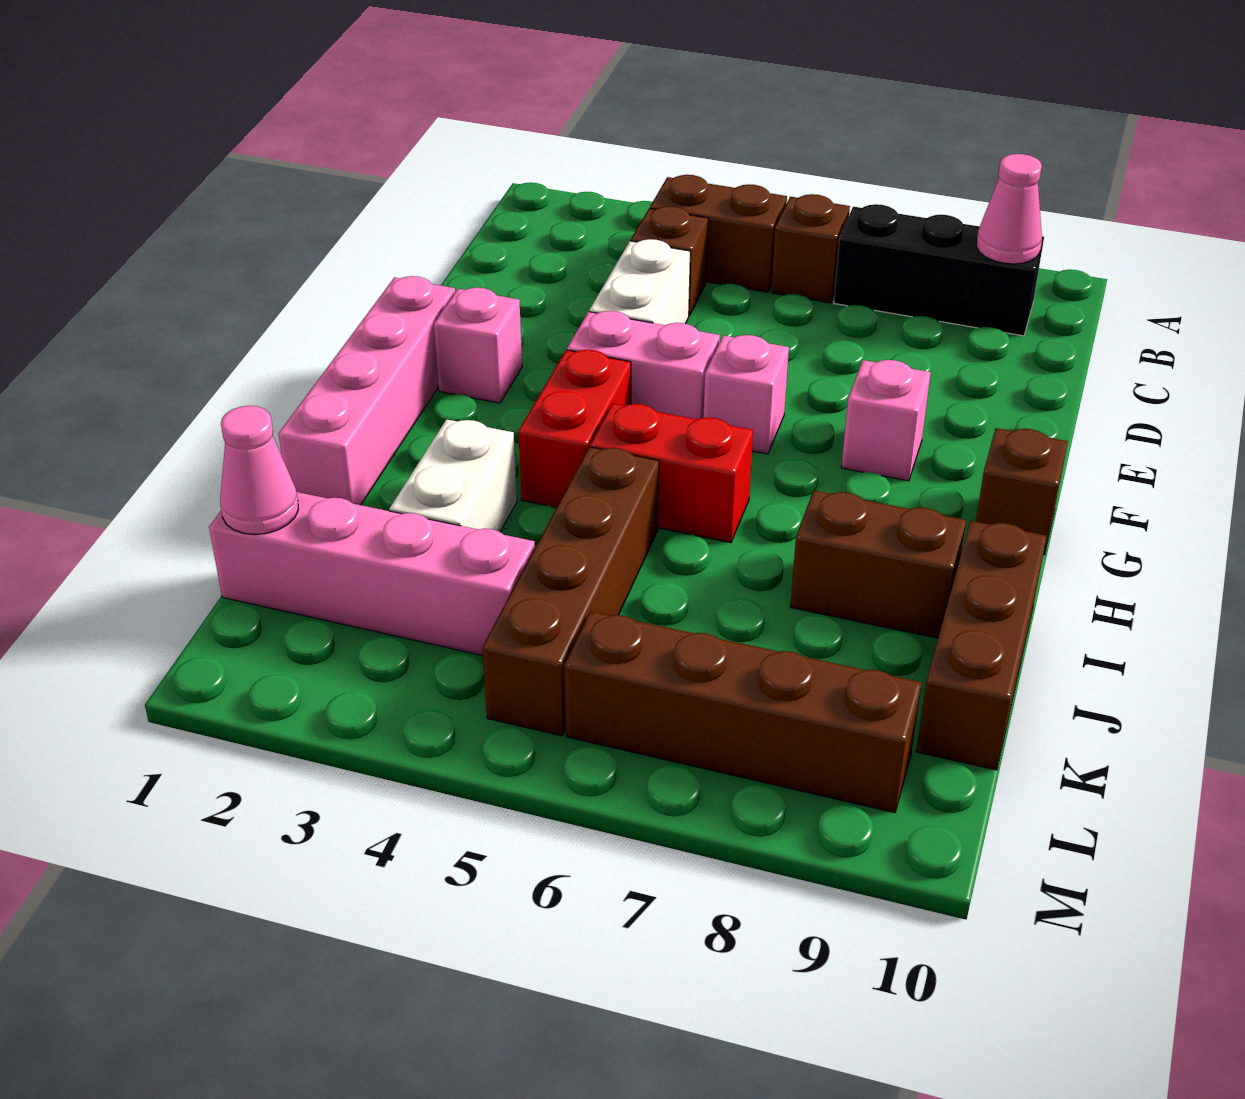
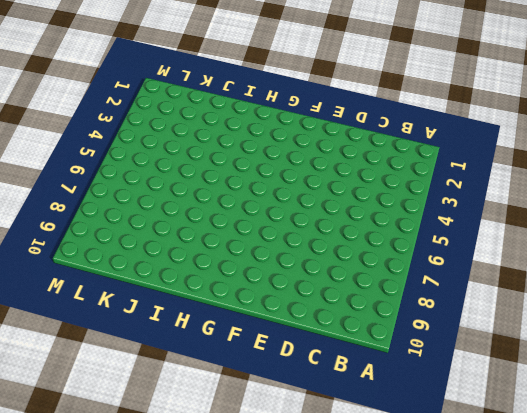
none -> brown brick B4:B5 level 1
none -> brown brick B6 level 1
none -> black brick B7:B9 level 1

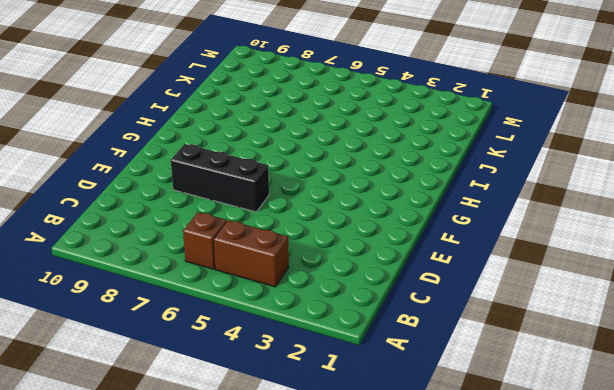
black brick E6:E8 level 1 -> black brick B7:B9 level 1
none -> brown brick C4 level 1
none -> white brick D4:E4 level 1
none -> pink brick F1:I1 level 1

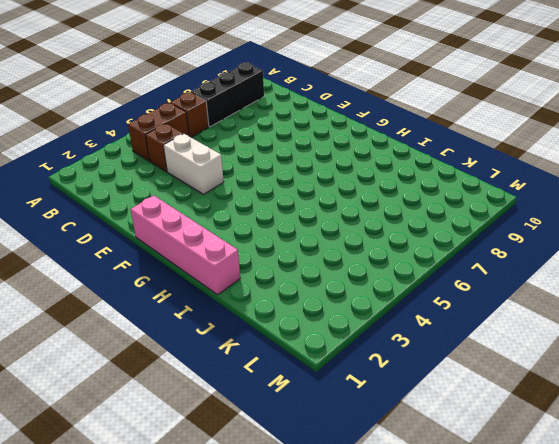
none -> pink brick F2 level 1
none -> pink brick F4:F5 level 1
none -> pink brick F6 level 1

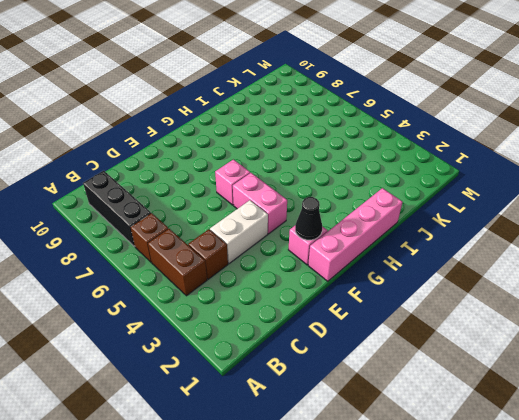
black cone F2 level 2 -> none
none -> pink brick F8 level 1
none -> red brick G4:H4 level 1
none -> brown brick G10 level 1

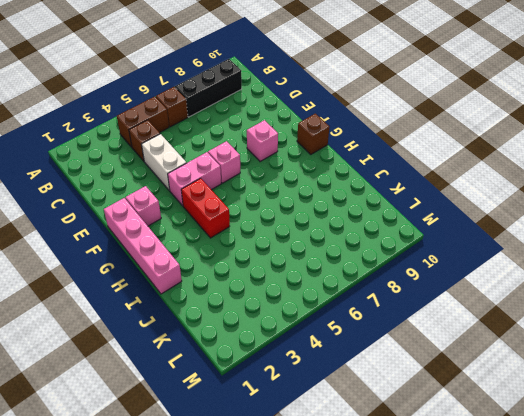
none -> red brick H5:H6 level 1
none -> white brick I3:J3 level 1
none -> brown brick I5:L5 level 1

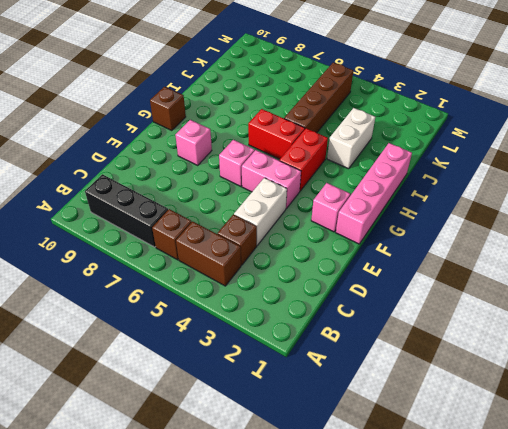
none -> brown brick I8:I9 level 1
none -> brown brick I10:K10 level 1
none -> pink brick K1:K4 level 1

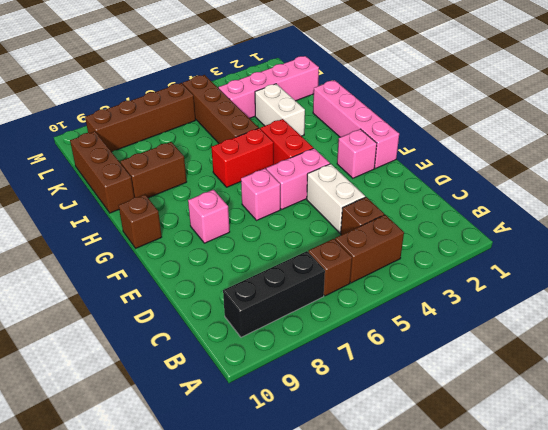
none -> pink cone B9 level 2
none -> pink cone K1 level 2

